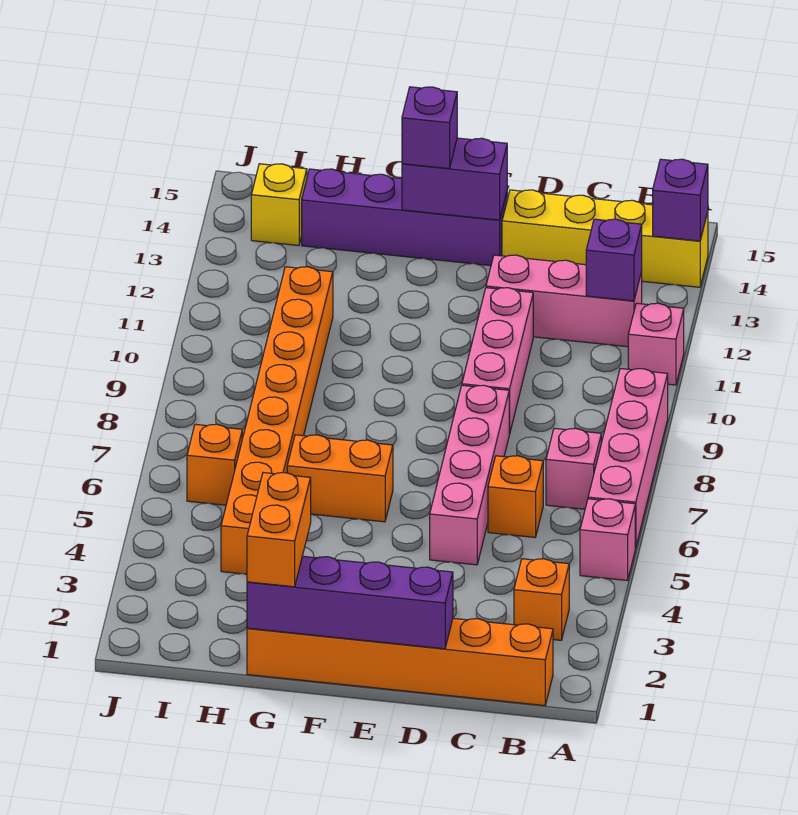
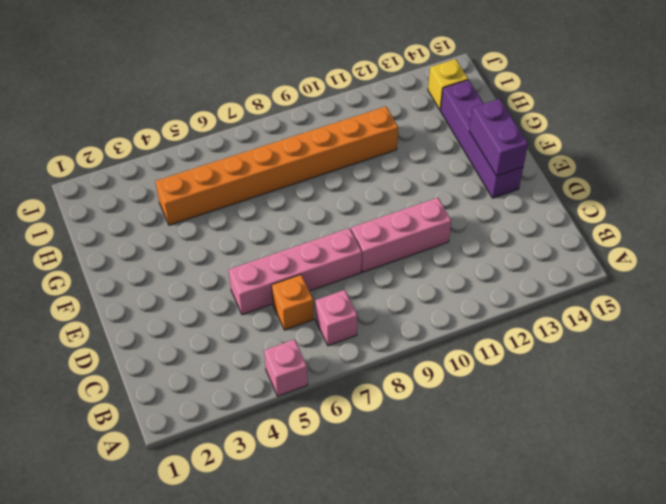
none -> pink brick A6:A9 level 1
none -> pink brick A11 level 1
none -> yellow brick A14:D14 level 1

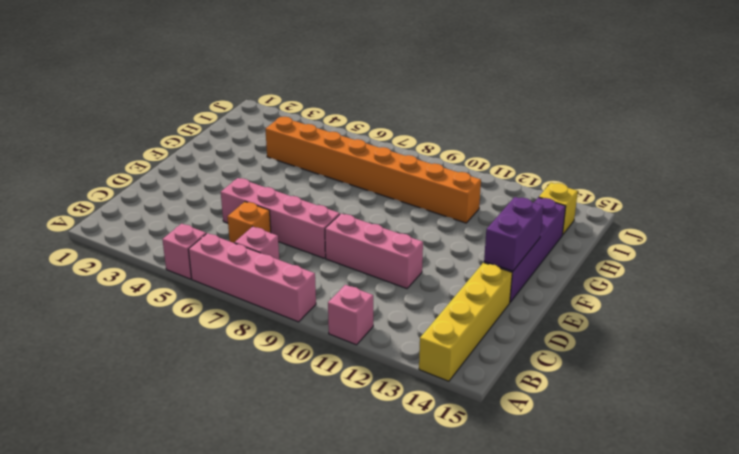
none -> orange brick B1:G1 level 1
none -> orange brick B3 level 1
none -> pink brick B12:D12 level 1

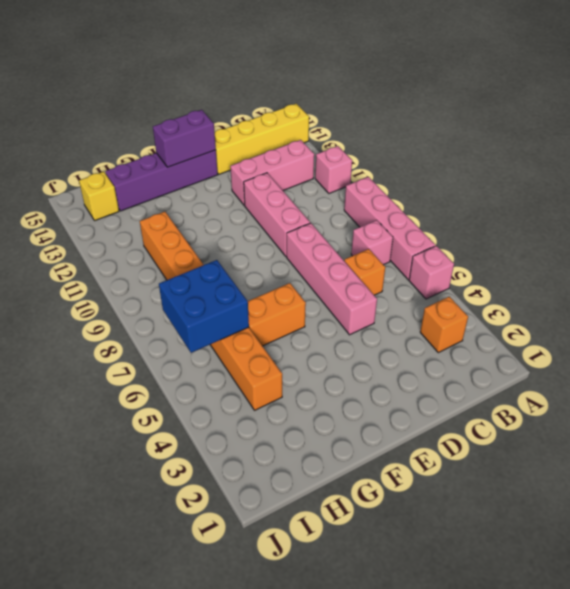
blue brick H6:I7 level 2 -> none
none -> orange brick B1:G1 level 1
none -> orange brick I6 level 1
none -> purple brick A14 level 2

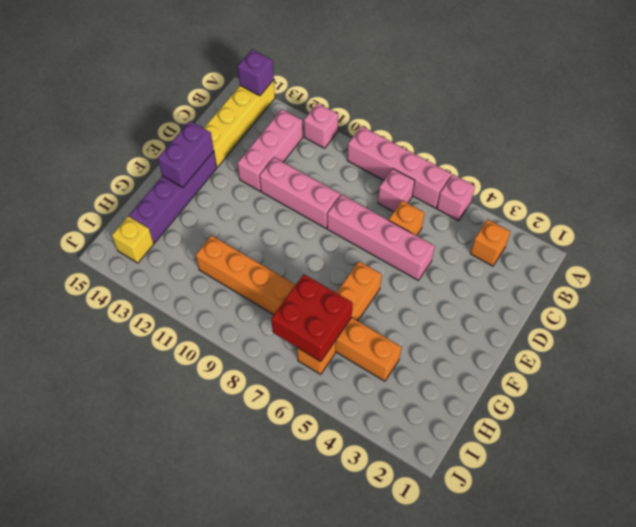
red brick H6:I7 level 2 -> none
none -> orange brick B1:G1 level 1
none -> purple brick B12 level 2
none -> purple brick D1:G1 level 2

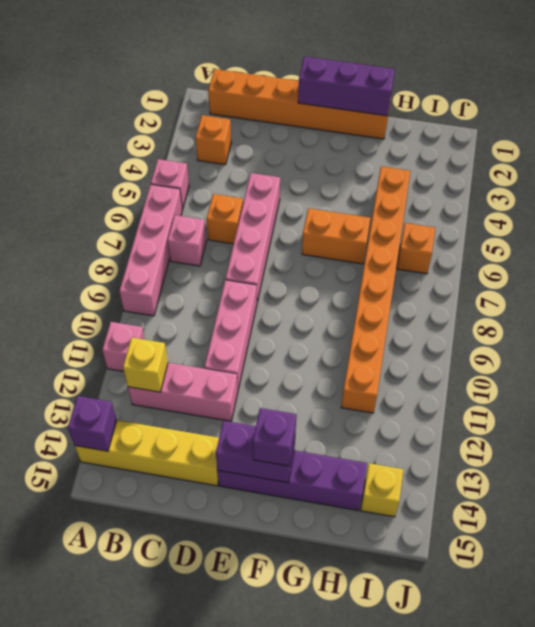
yellow brick B12 level 2 -> purple brick B12 level 2
purple brick E1:G1 level 2 -> purple brick D1:G1 level 2
none -> orange brick G1:G2 level 3

